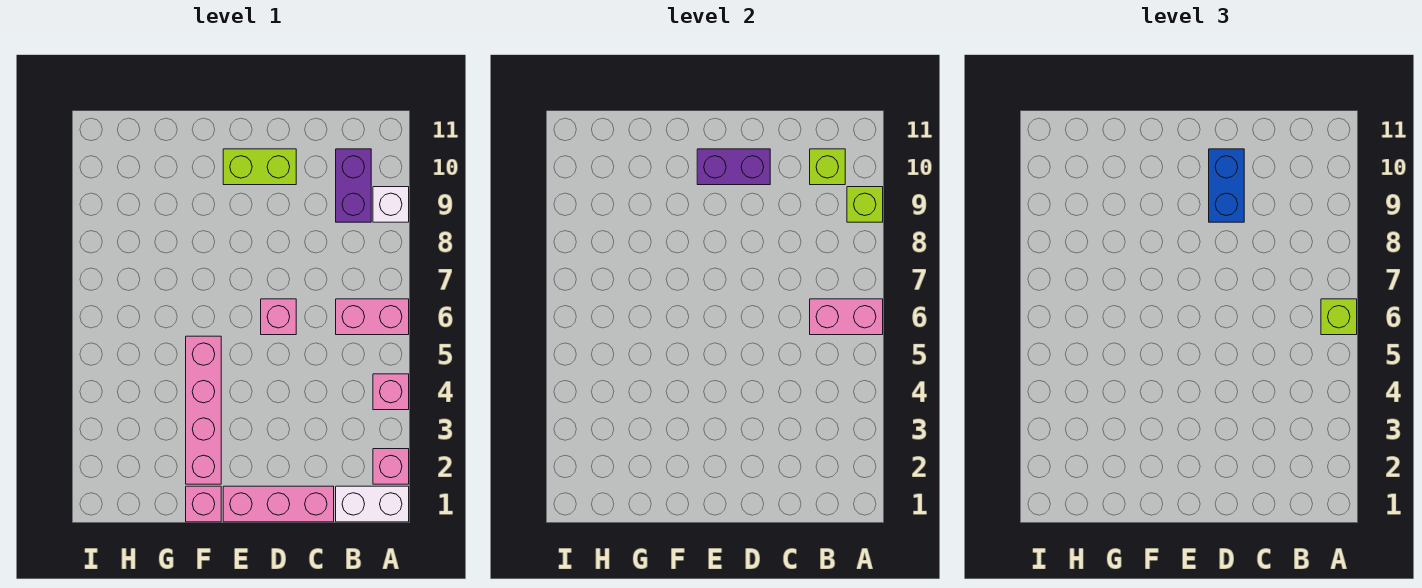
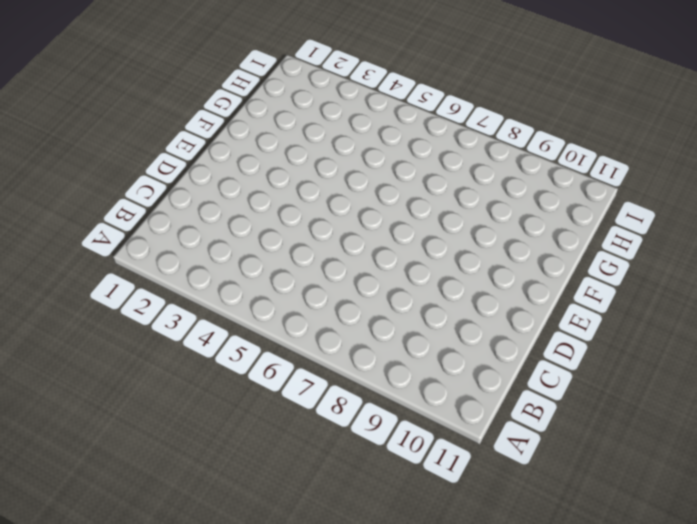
none -> white brick A1:B1 level 1
none -> pink brick A2 level 1
none -> pink brick A4 level 1

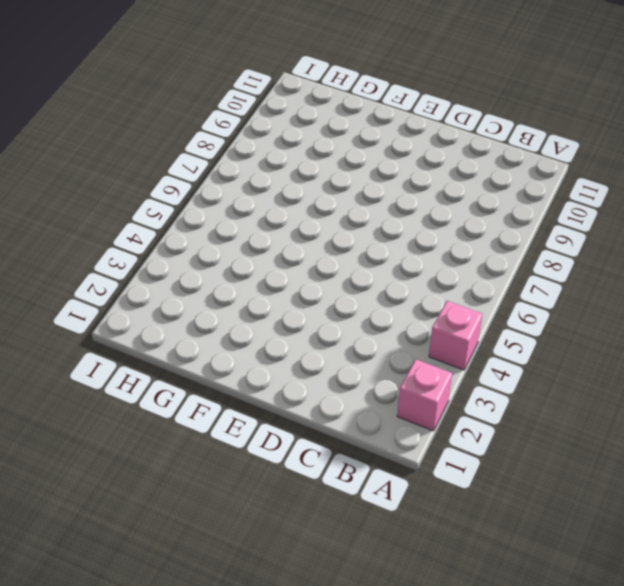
none -> white brick A1:B1 level 1
none -> pink brick A6:B6 level 1
none -> white brick A9 level 1

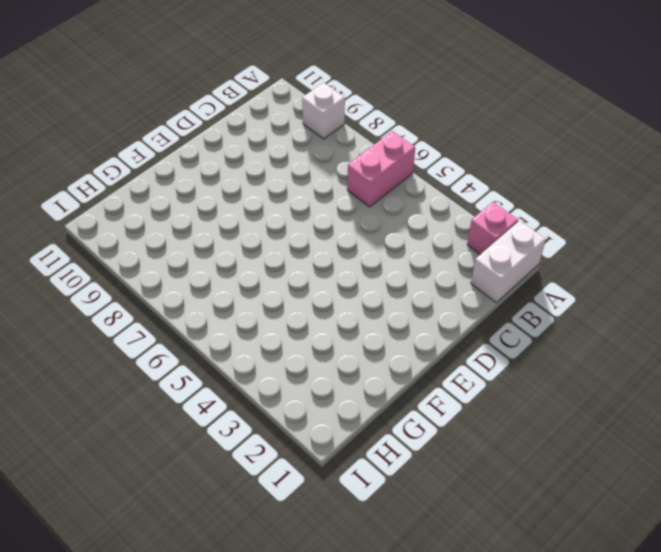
none -> pink brick A4 level 1
none -> purple brick B9:B10 level 1
none -> pink brick C1:E1 level 1

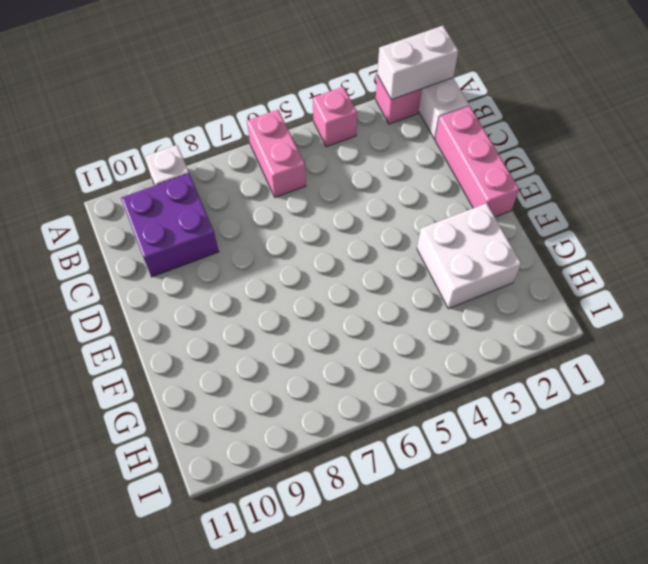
white brick A1:A2 level 2 -> none
purple brick B9:C10 level 1 -> purple brick B9:B10 level 1
white brick F2:G3 level 1 -> pink brick F2:F5 level 1
none -> pink brick D6 level 1
none -> lime brick D10:E10 level 1
none -> pink brick F1 level 1

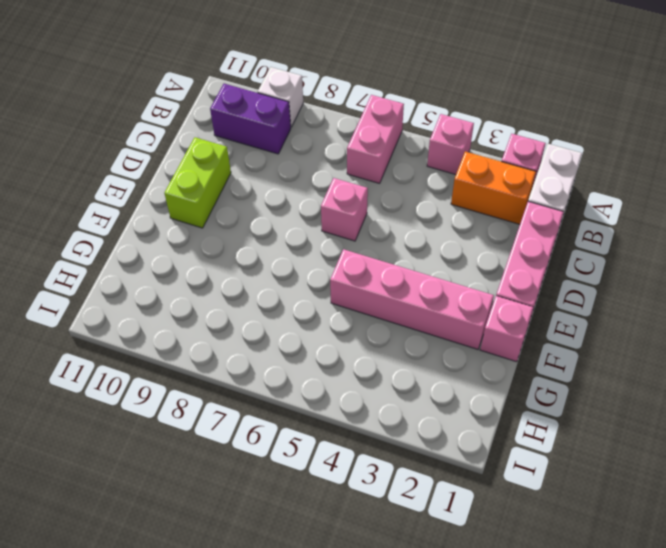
orange brick B2:B3 level 1 -> none
none -> pink brick A6:B6 level 2
none -> lime brick A9 level 2
none -> lime brick B10 level 2

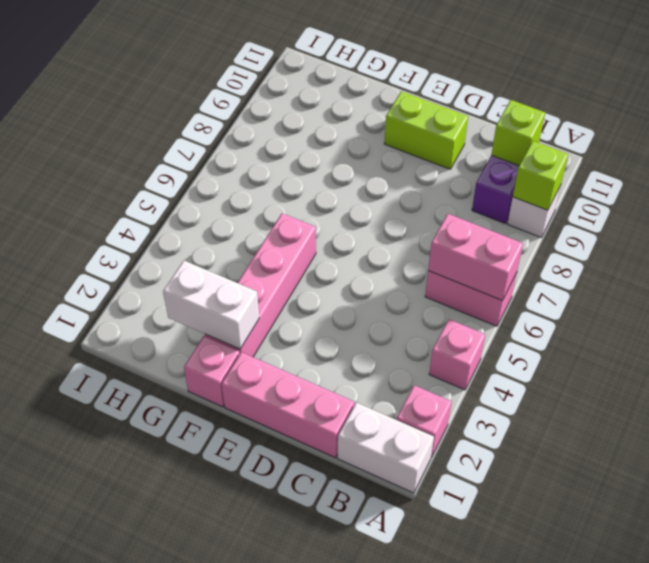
white brick F2:G2 level 2 -> none
none -> pink brick D6 level 1
none -> purple brick D10:E10 level 2
none -> lime brick A6 level 3

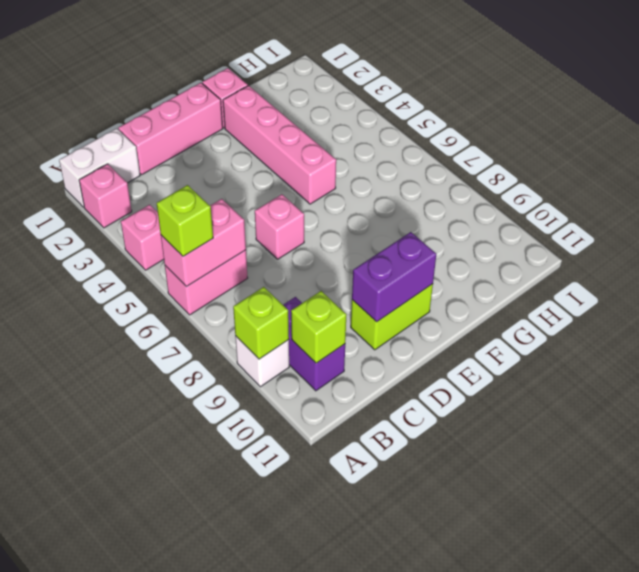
none -> blue brick D9:D10 level 3

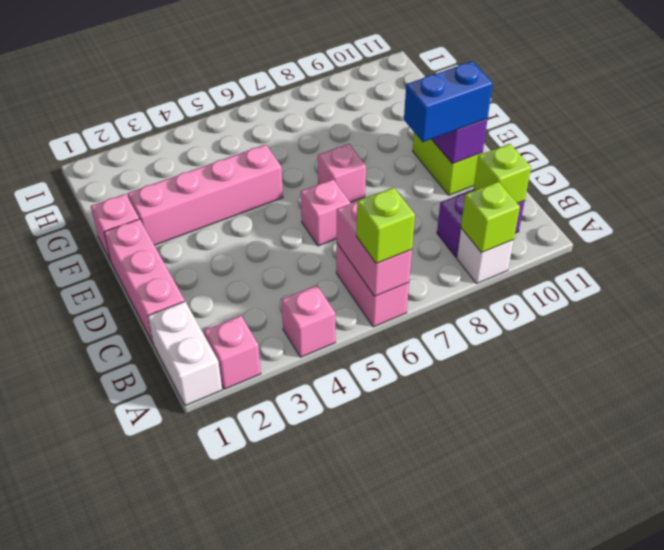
pink brick E7 level 1 -> none

